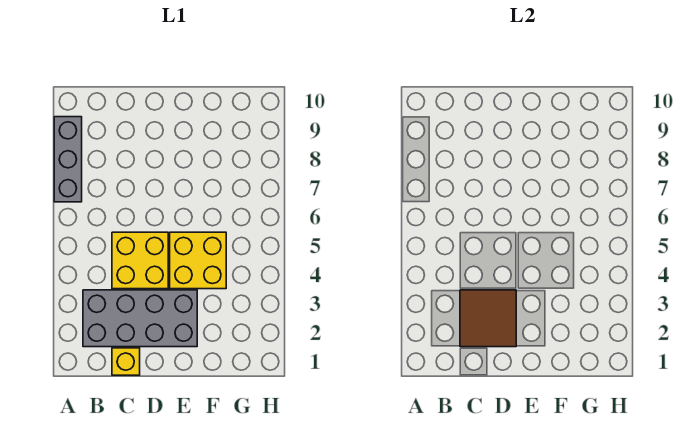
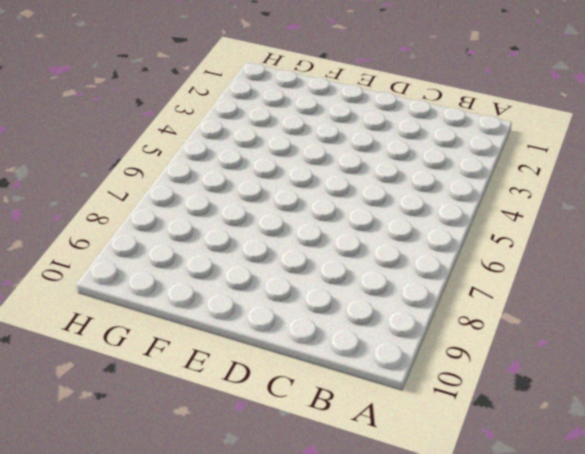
none -> grey brick A7:A9 level 1
none -> grey brick B2:E3 level 1

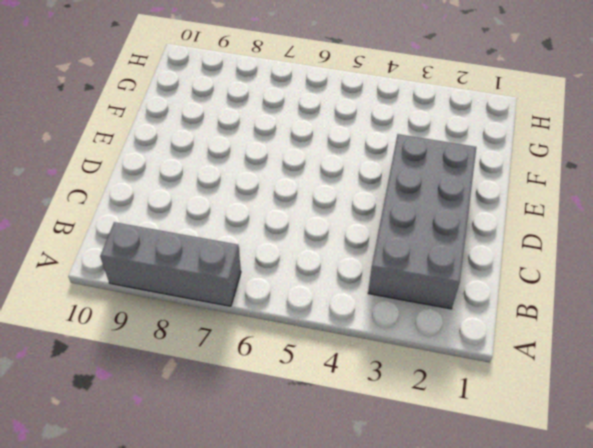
none -> yellow brick C1 level 1
none -> yellow brick C4:D5 level 1

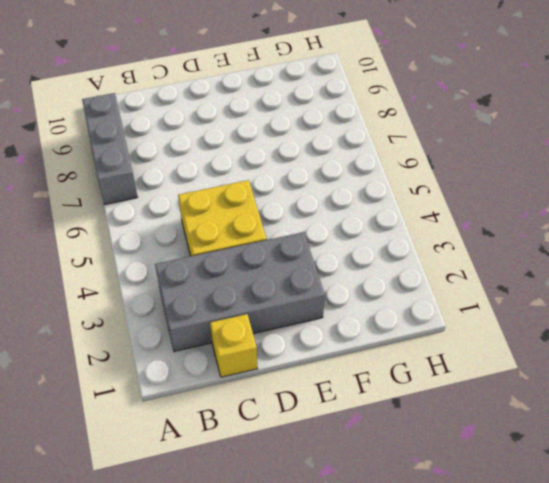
none -> yellow brick E4:F5 level 1
none -> brown tile C2:D3 level 2

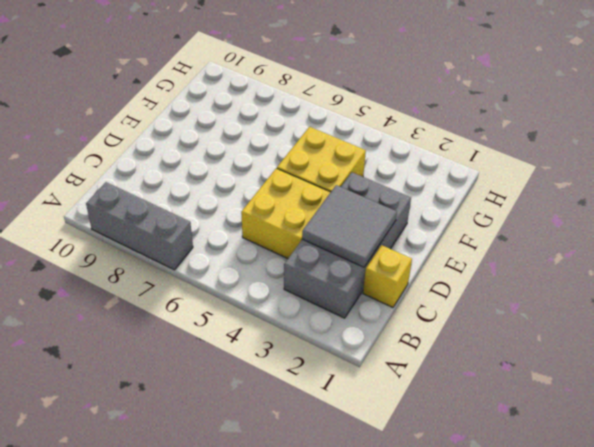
grey tile C2:D3 level 2 -> brown tile C2:D3 level 2

